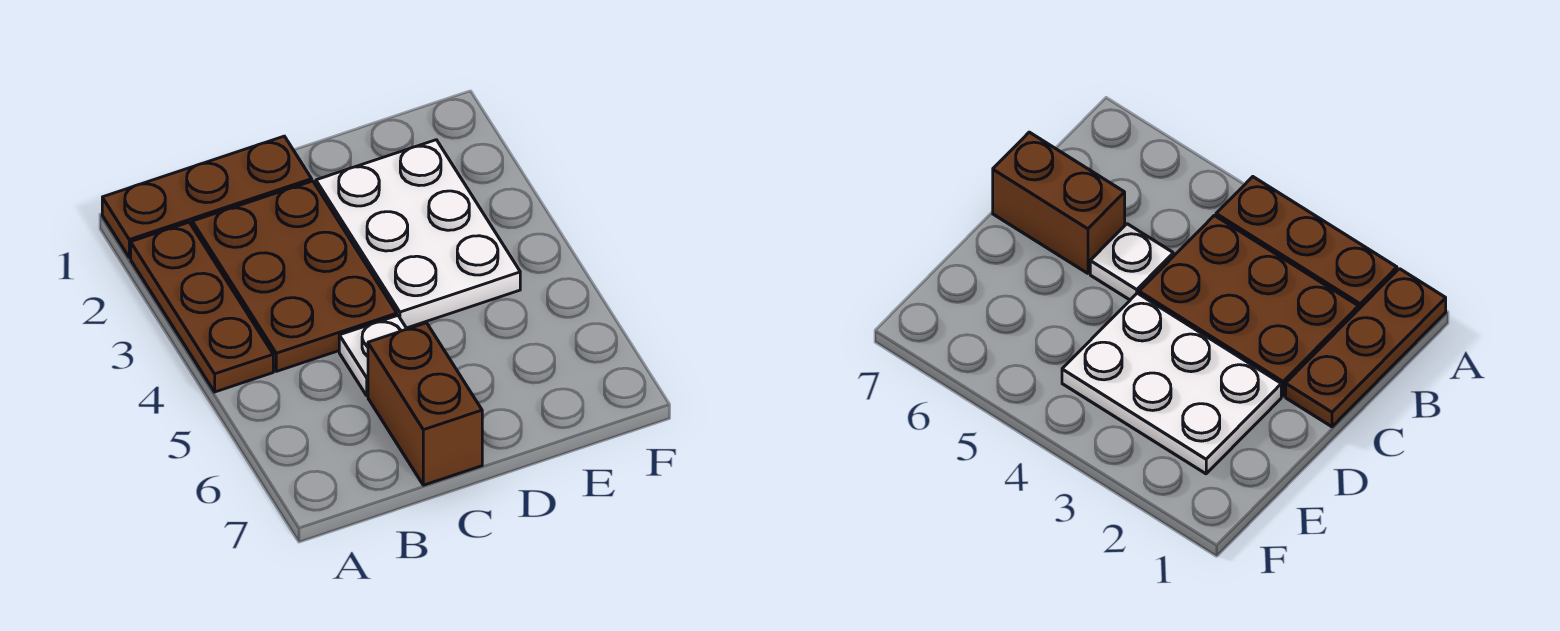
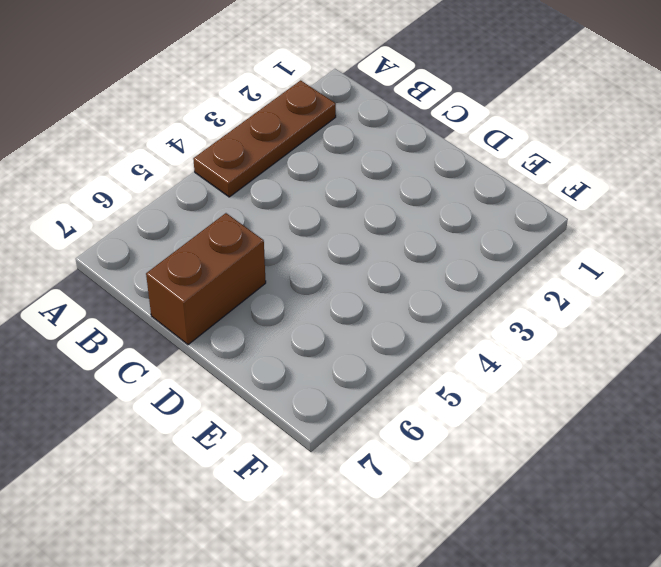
none -> brown plate A1:C1 level 1
none -> brown plate B2:C4 level 1

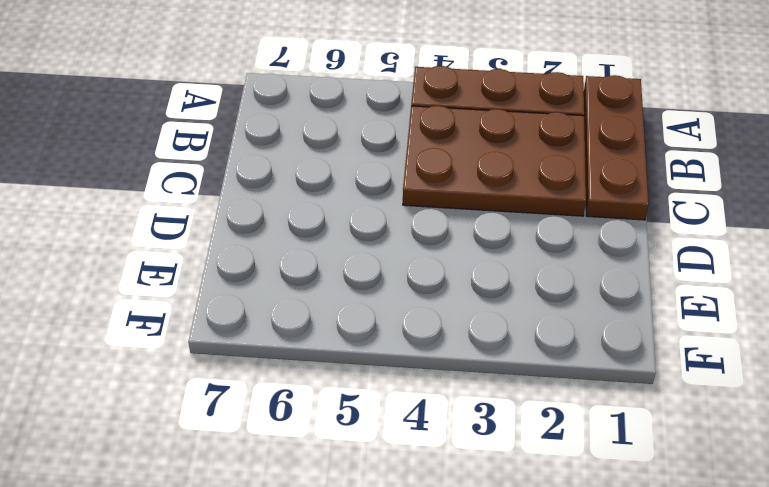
none -> white plate C5 level 1
none -> brown brick C6:C7 level 1

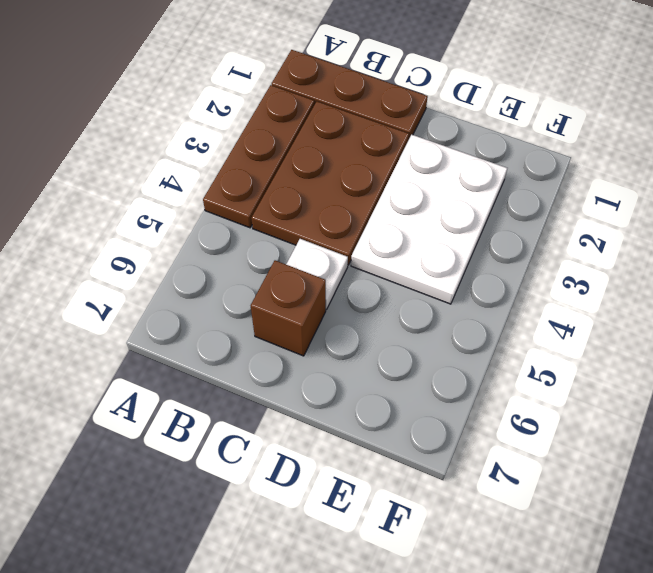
brown brick C6 level 1 -> brown brick C6:C7 level 1

